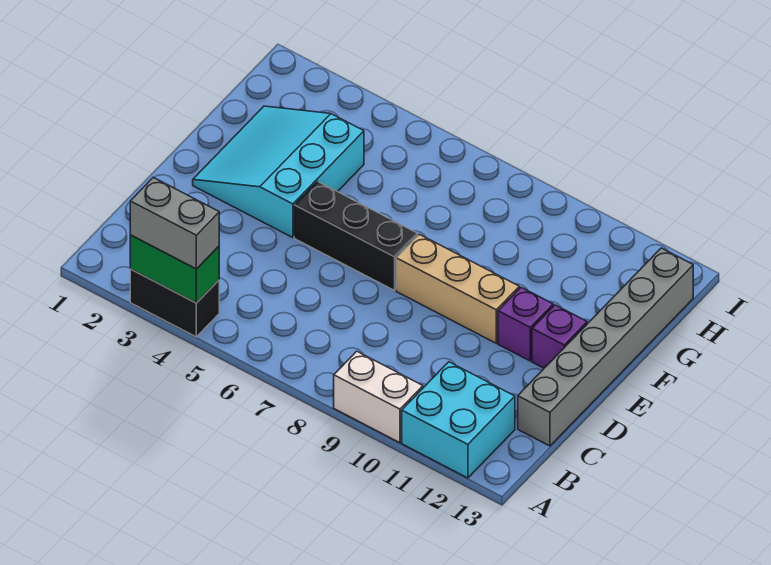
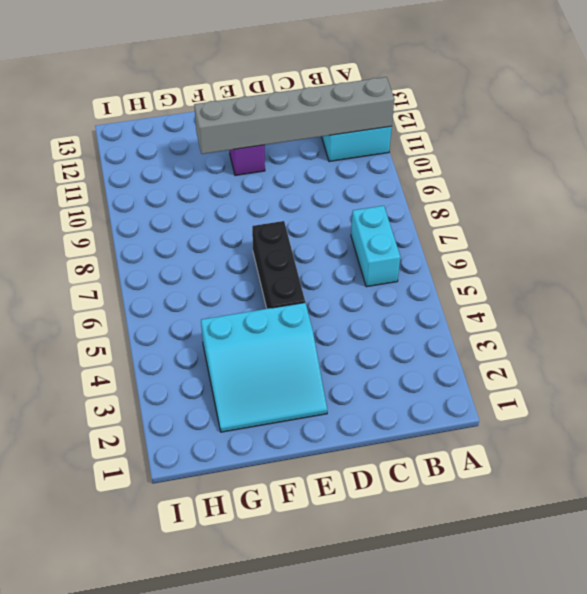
grey brick A11:F11 level 2 -> grey brick C13:H13 level 1
cyan brick B6:B7 level 1 -> none
none -> black brick A3:A4 level 1
none -> white brick A9:A10 level 1

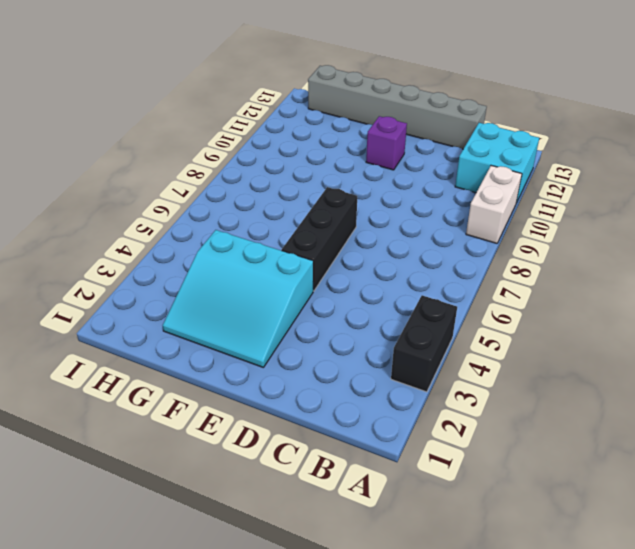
none -> tan brick E8:E10 level 1
none -> purple brick E12 level 1

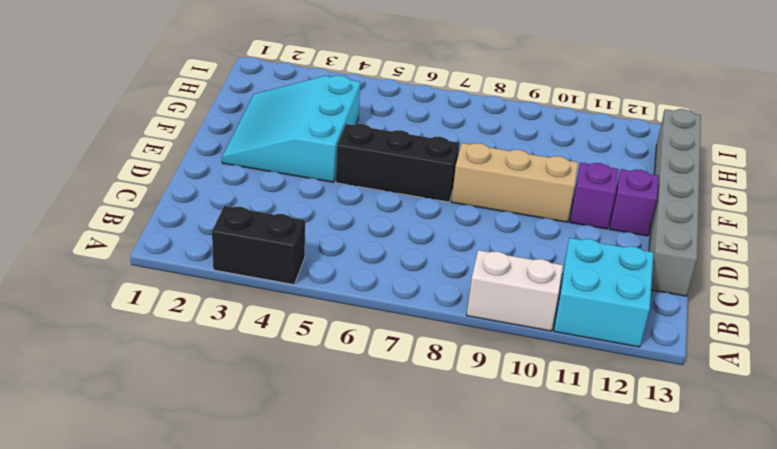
none -> green brick A3:A4 level 2
none -> grey brick A3:A4 level 3

